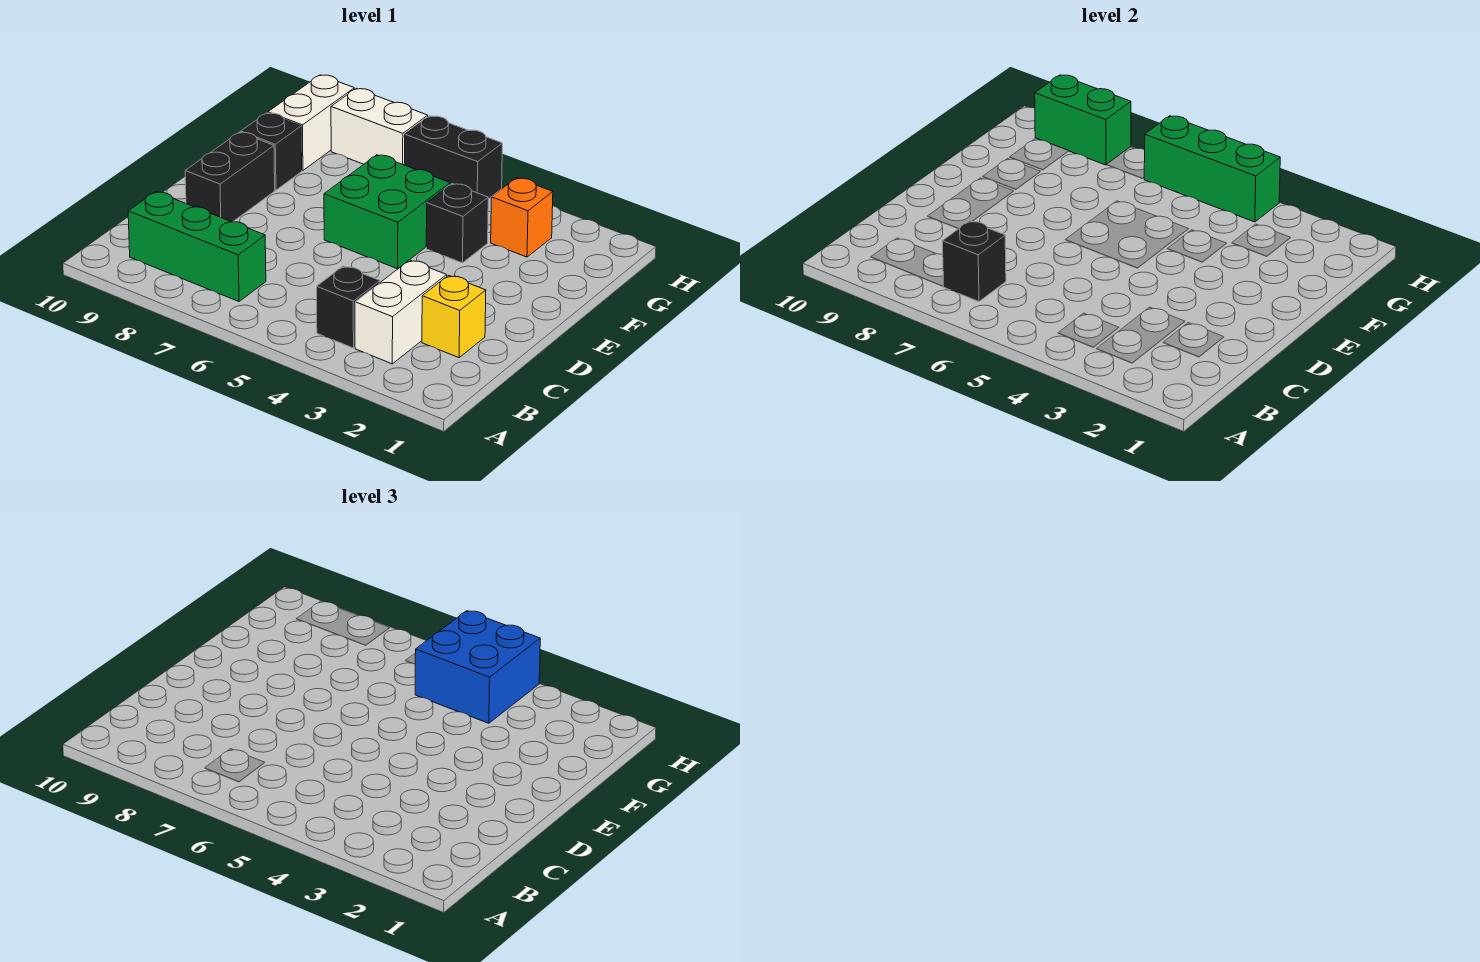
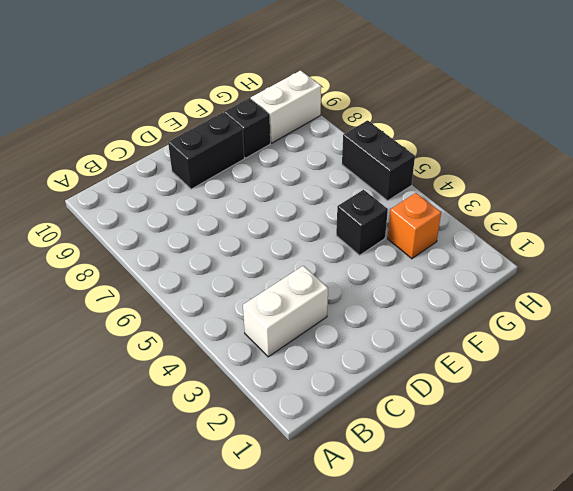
none -> black brick B4 level 1
none -> green brick B7:B9 level 1
none -> yellow brick C2 level 1

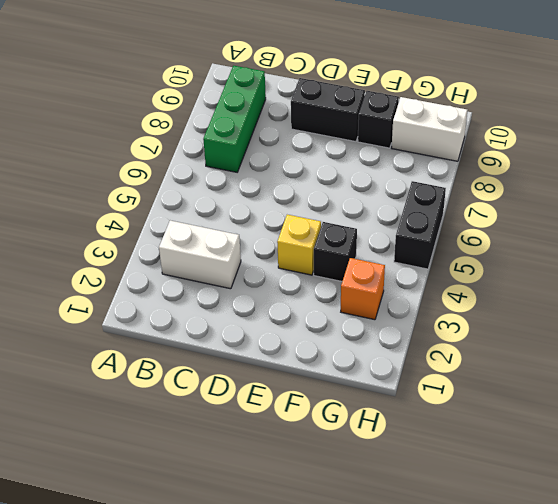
yellow brick E4 level 1 -> yellow brick C2 level 1
none -> black brick B4 level 1
none -> green brick E5:F6 level 1
none -> white brick H7:H8 level 1

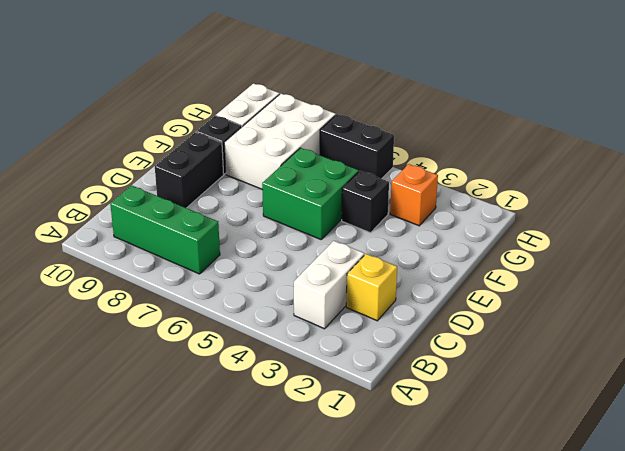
white brick F7:H8 level 1 -> white brick H7:H8 level 1
none -> black brick B4 level 1
none -> black brick B7 level 2
none -> green brick H4:H6 level 2

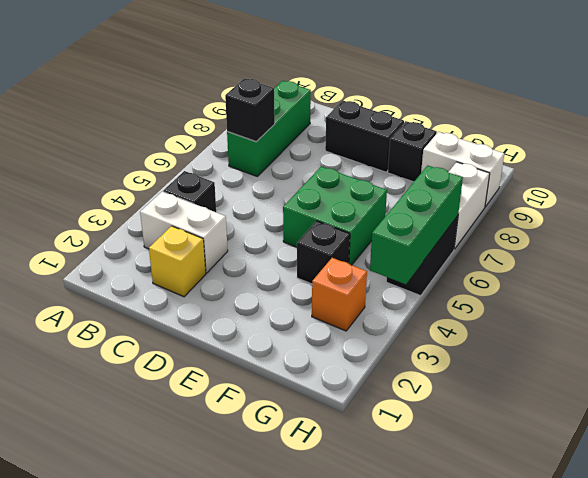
none -> green brick H8:H9 level 2
none -> blue brick G4:H5 level 3

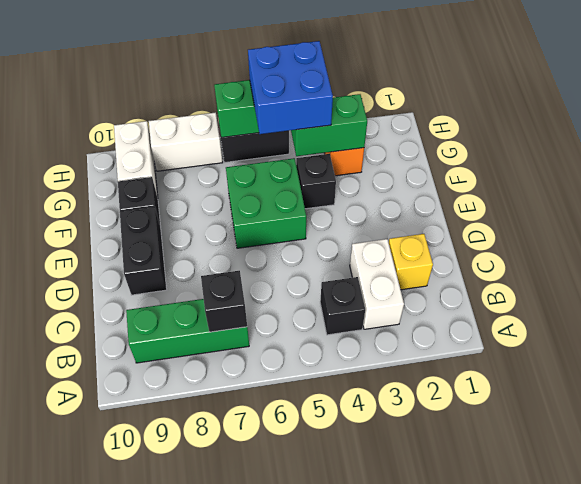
green brick G3:G4 level 2 -> green brick H8:H9 level 2

